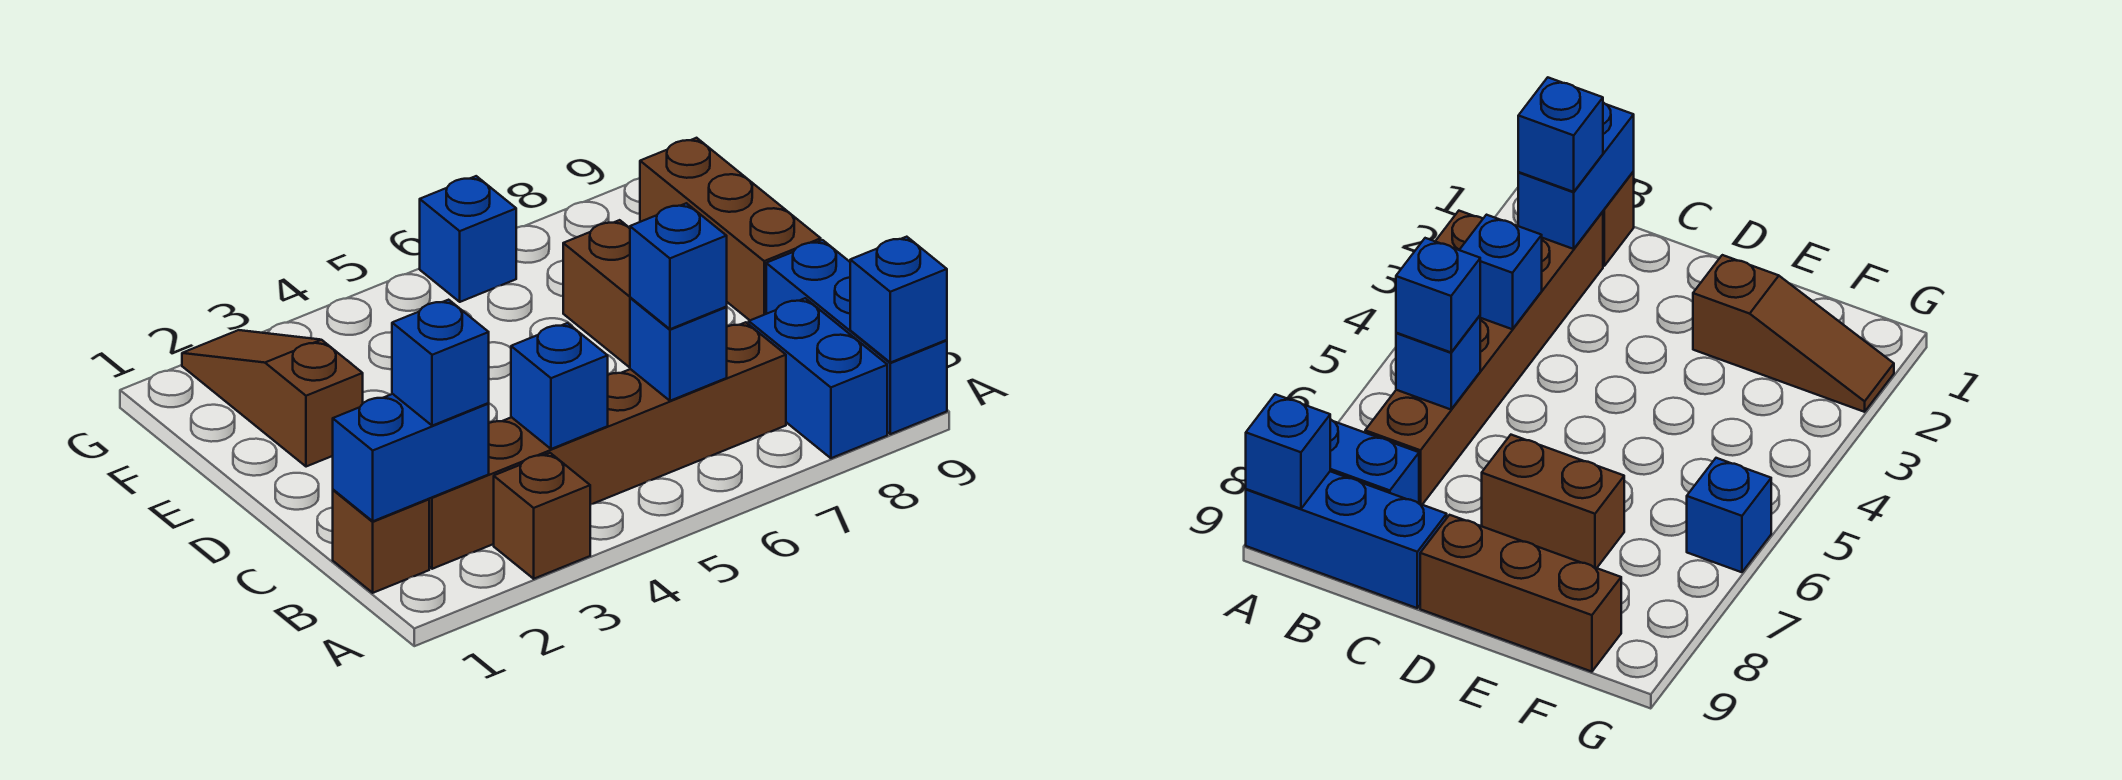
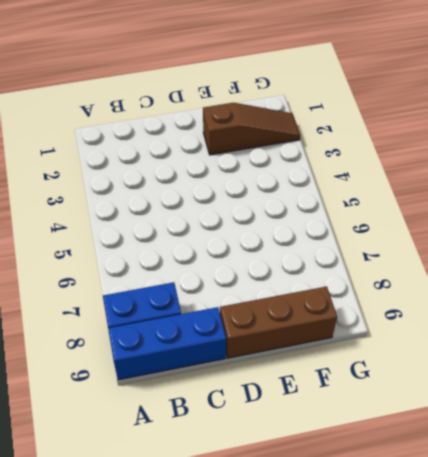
none -> brown brick A3 level 1
none -> brown brick B1 level 1
none -> brown brick B2:B7 level 1

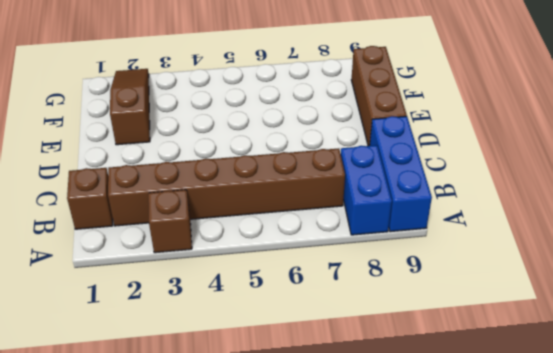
none -> brown brick D7:E7 level 1
none -> blue brick G6 level 1
none -> blue brick A9 level 2

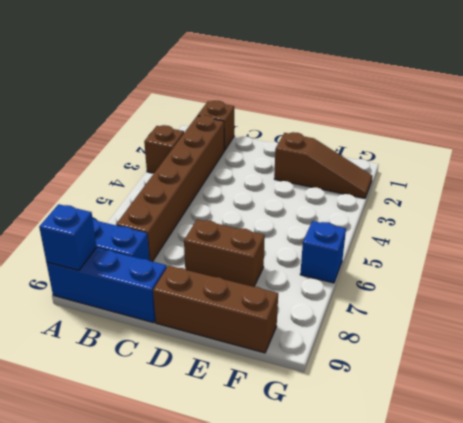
none -> blue brick B1:B2 level 2
none -> blue brick B4 level 2
none -> blue brick B6 level 2

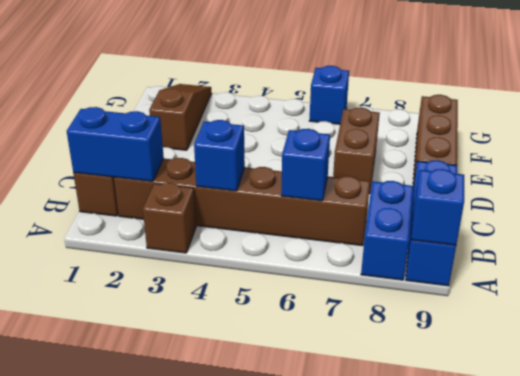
none -> blue brick B2 level 3
none -> blue brick B6 level 3

